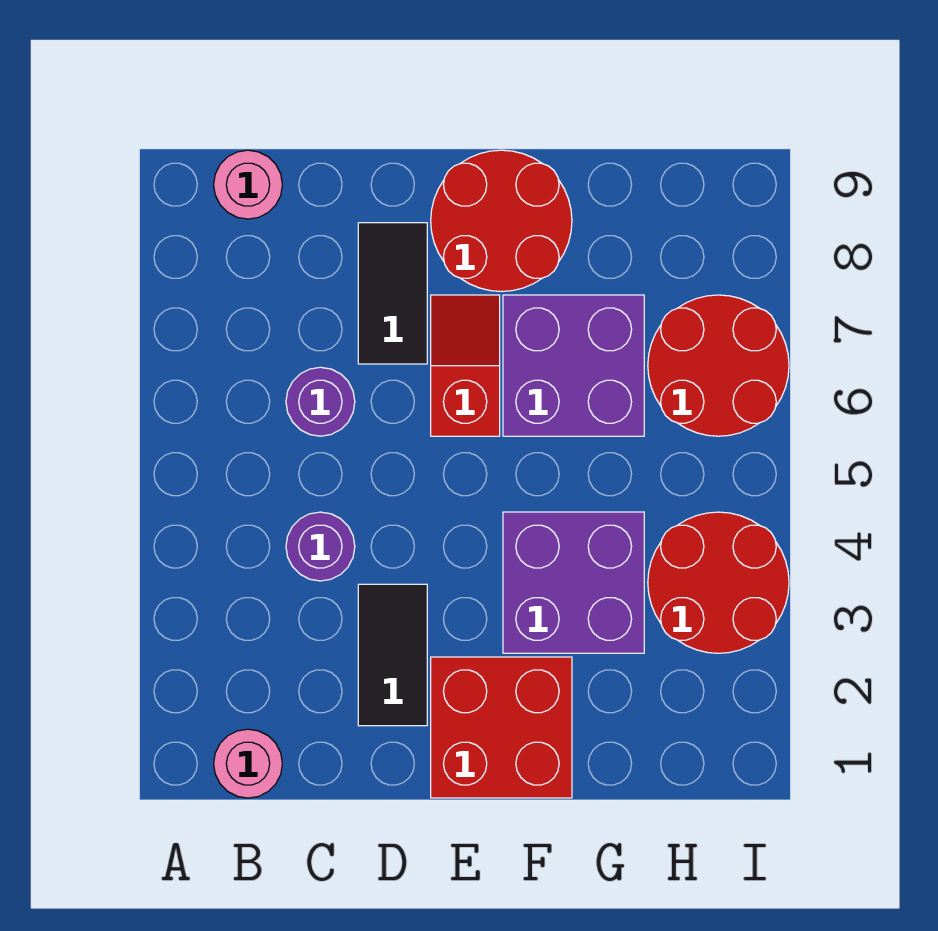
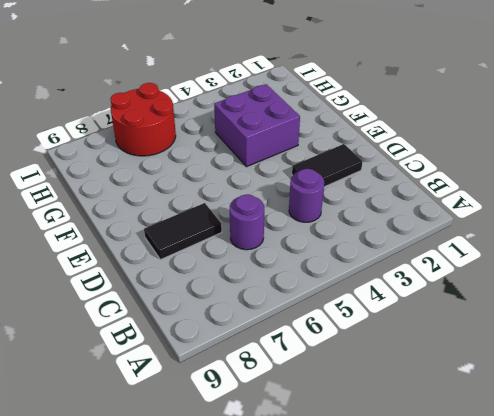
none -> pink round brick B1 level 1
none -> pink round brick B9 level 1
none -> red brick E1:F2 level 1

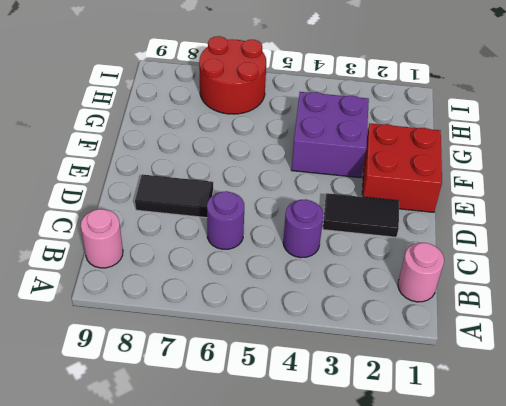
none -> red slope E6:E7 level 1 top 6
none -> red round brick E8:F9 level 1
none -> purple brick F6:G7 level 1

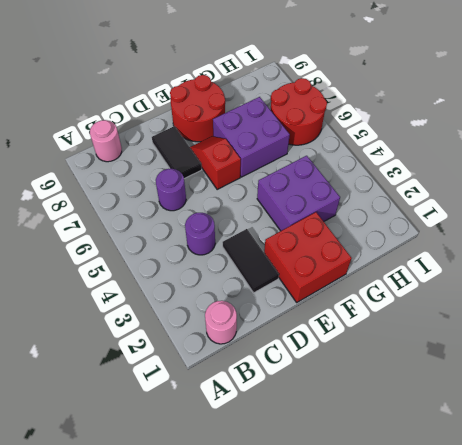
none -> red round brick H3:I4 level 1

